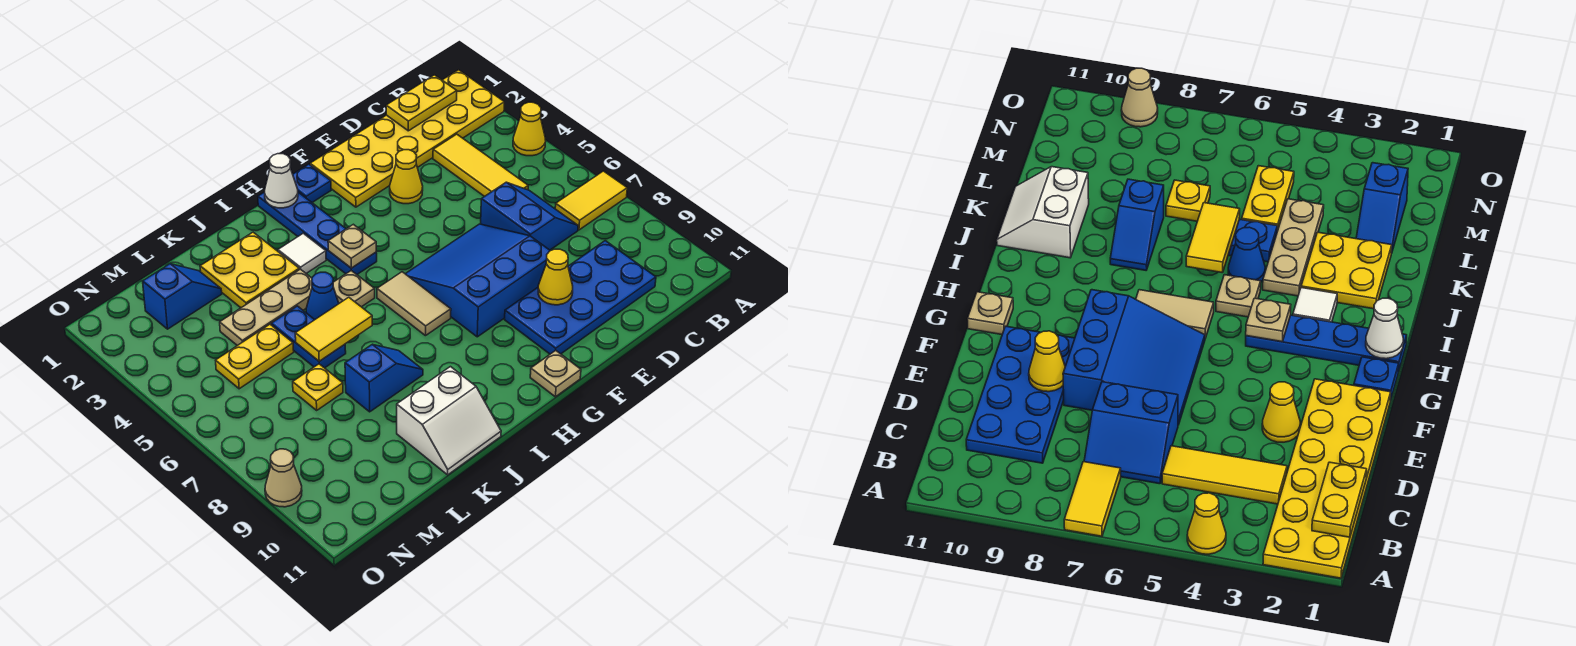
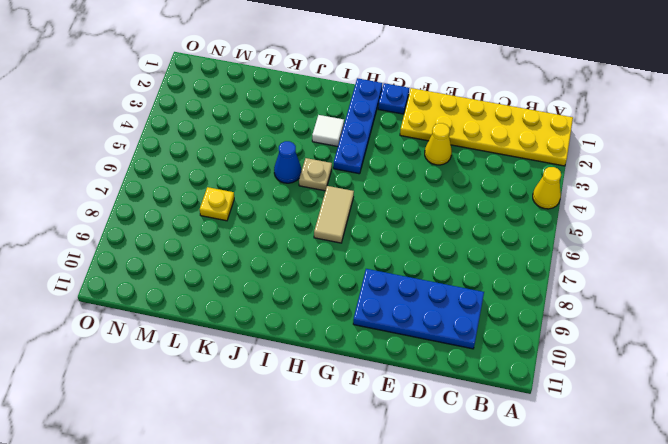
none -> yellow tile A7:B7 level 1
none -> yellow tile C3:C5 level 1
none -> blue slope C6:D7 level 1 top D

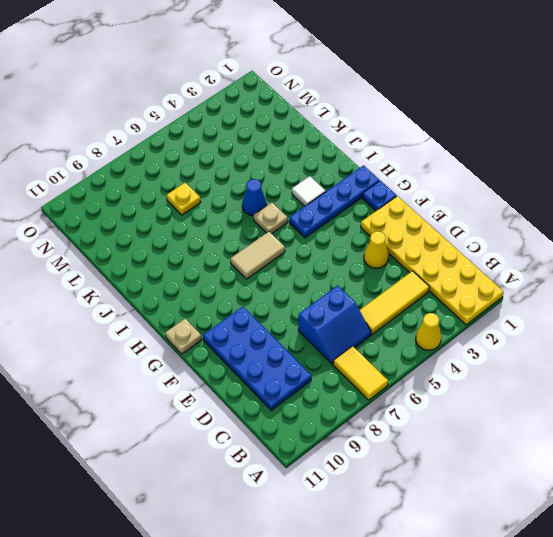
none -> blue slope E6:G8 level 1 top 8
none -> yellow plate J2:K3 level 1
none -> tan plate J4:L4 level 1

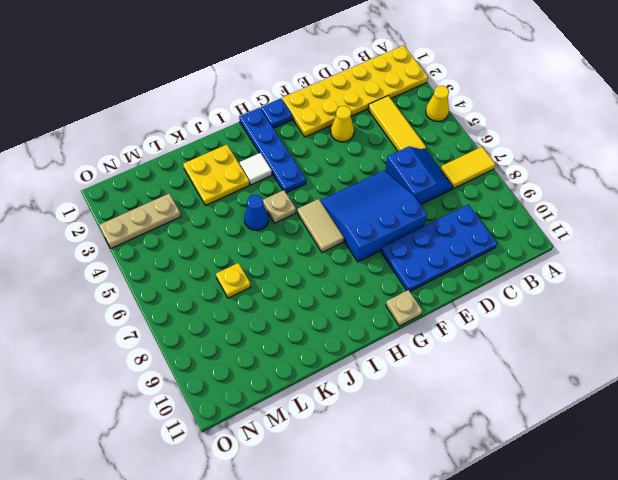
tan plate M3:O3 level 1 -> tan plate J4:L4 level 1
none -> blue slope J8:K8 level 1 top K
none -> white slope J10:K11 level 1 top 10
none -> blue plate K5:K6 level 1

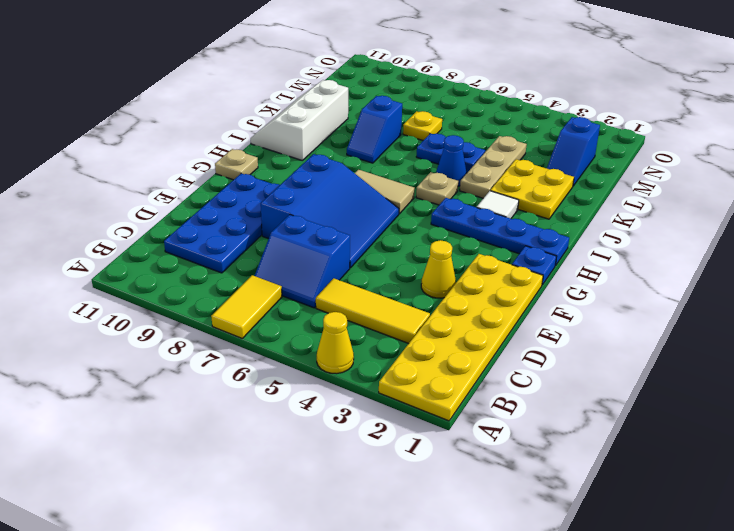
white slope I10:K11 level 1 top 10 -> white slope J10:K11 level 1 top 10
none -> yellow plate L5:M5 level 1
none -> tan cone O9 level 1
none -> yellow plate B1:C1 level 2

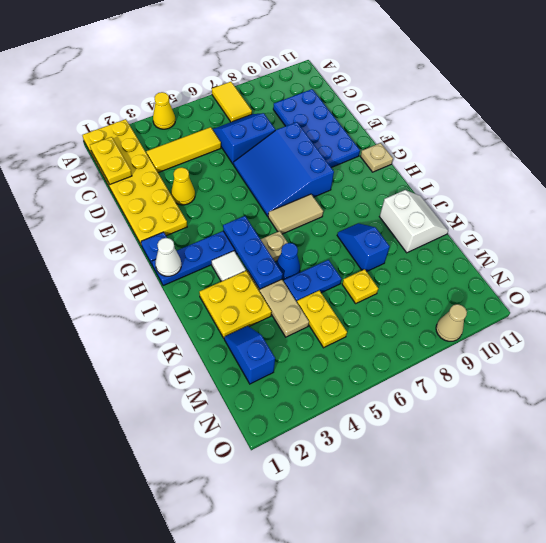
blue plate H4:J4 level 2 -> tan plate H4 level 2
none -> yellow cone E9 level 2
none -> yellow tile J6:K6 level 2

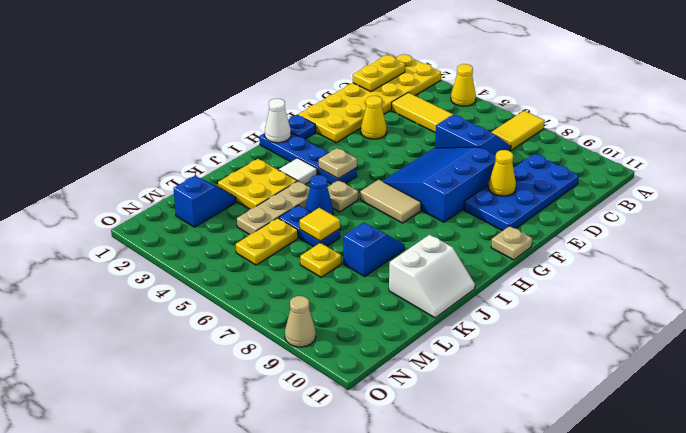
yellow tile K6 level 2 -> yellow tile J6:K6 level 2

